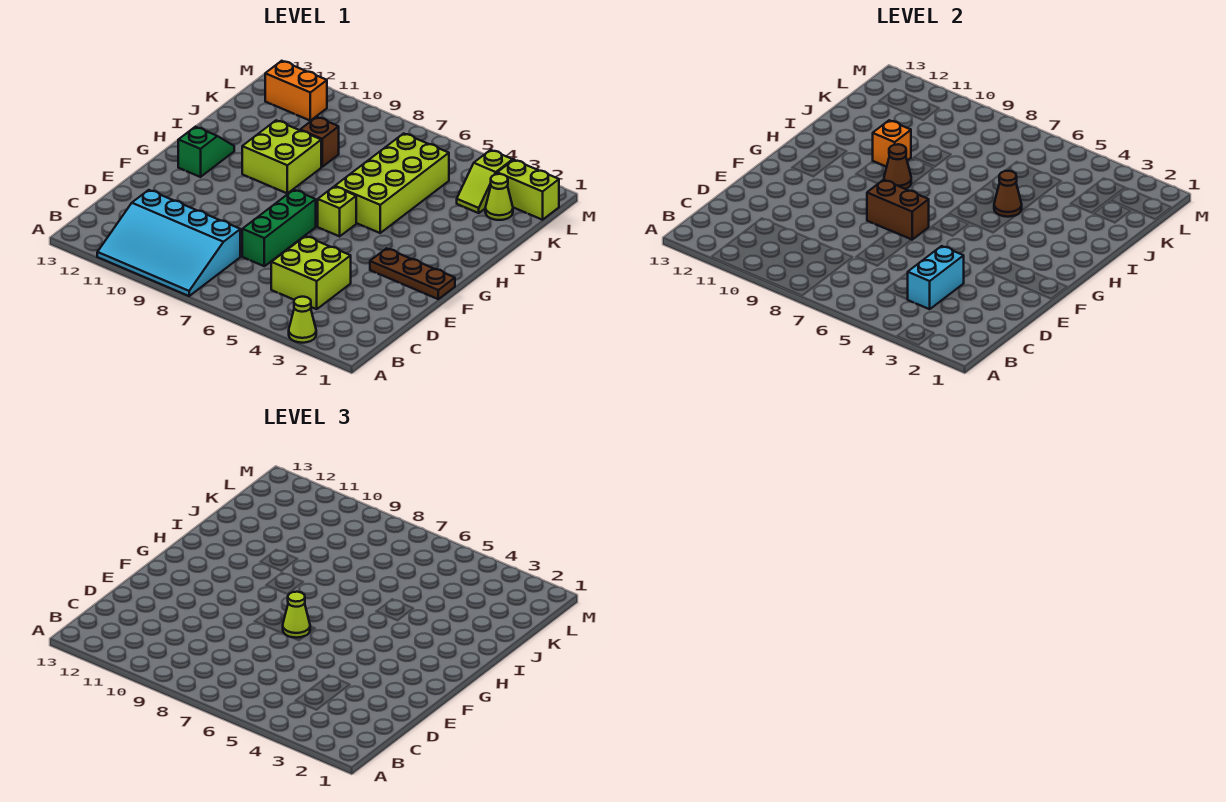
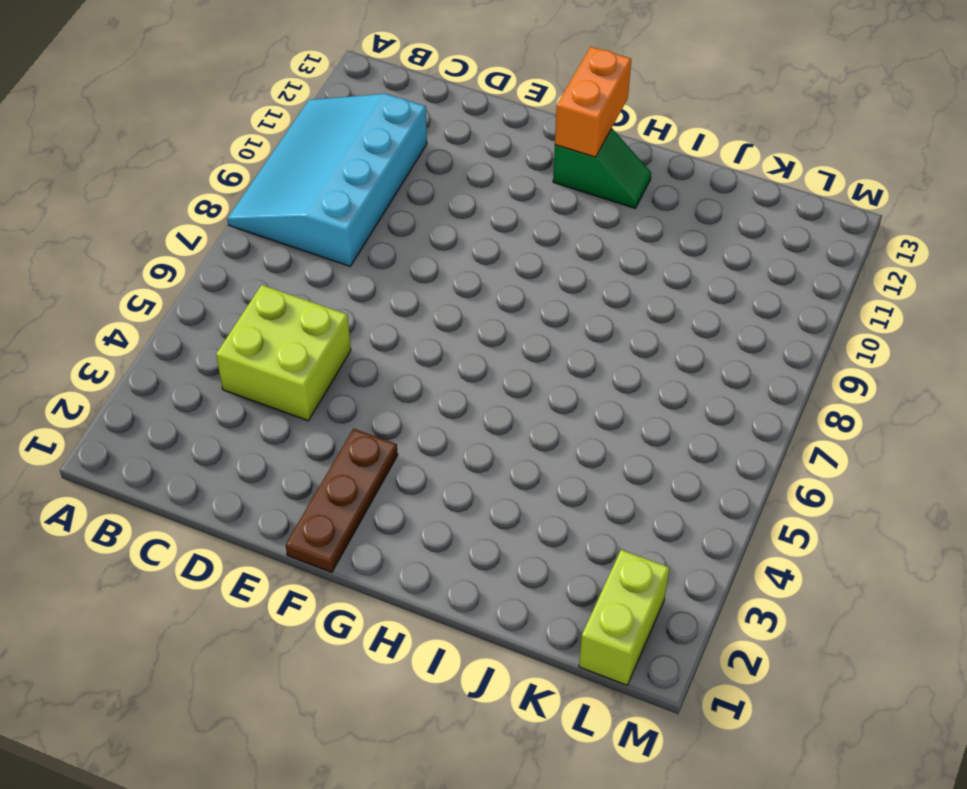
orange brick G12:G13 level 2 -> orange brick L11:L12 level 1
none -> lime cone A3 level 1
none -> green brick D7:F7 level 1
none -> lime brick G6 level 1

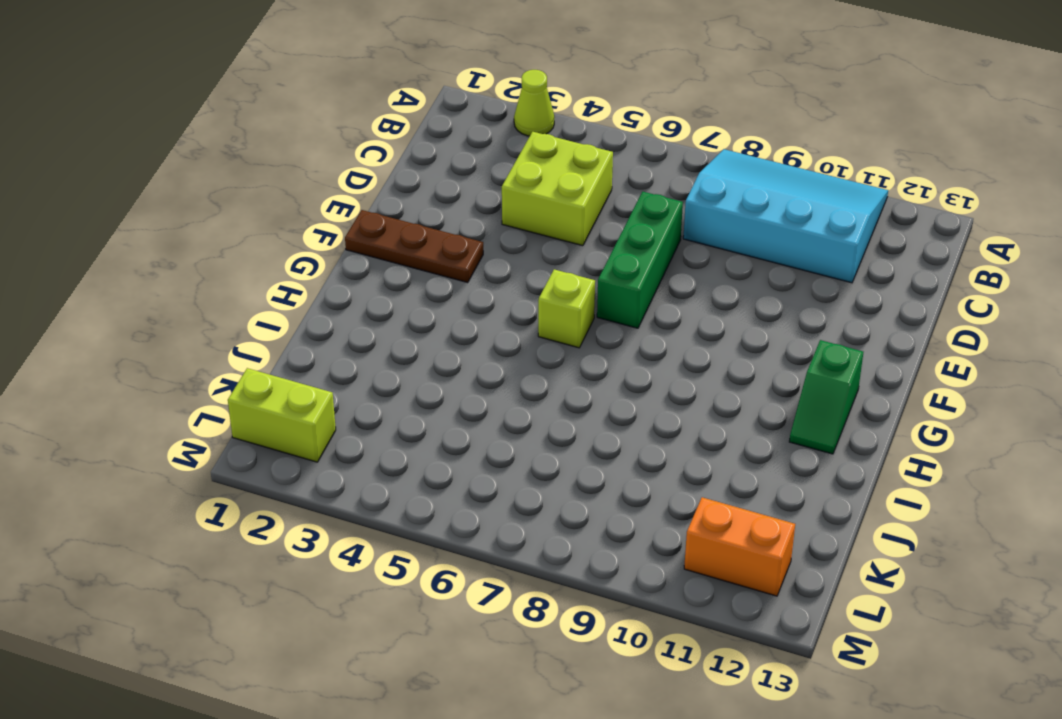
none -> lime brick H5:K6 level 1
none -> lime brick H9:I10 level 1
none -> brown brick J9 level 1

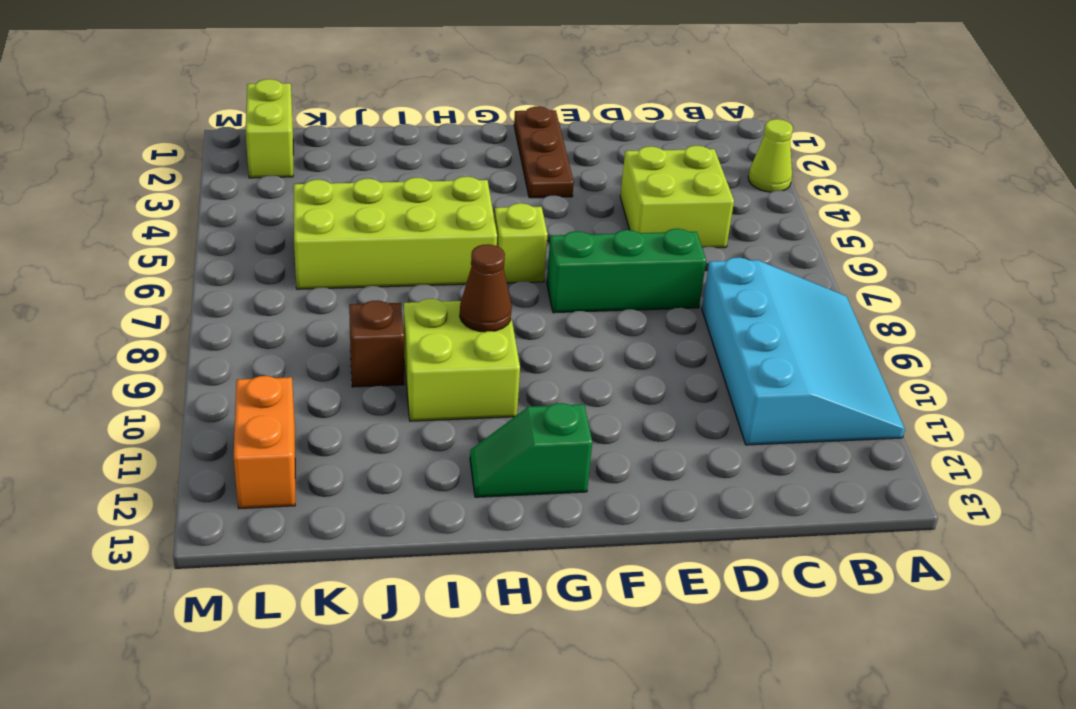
none -> lime cone K2 level 1
none -> lime slope K3:L3 level 1 top L
none -> cyan brick C4:D4 level 2

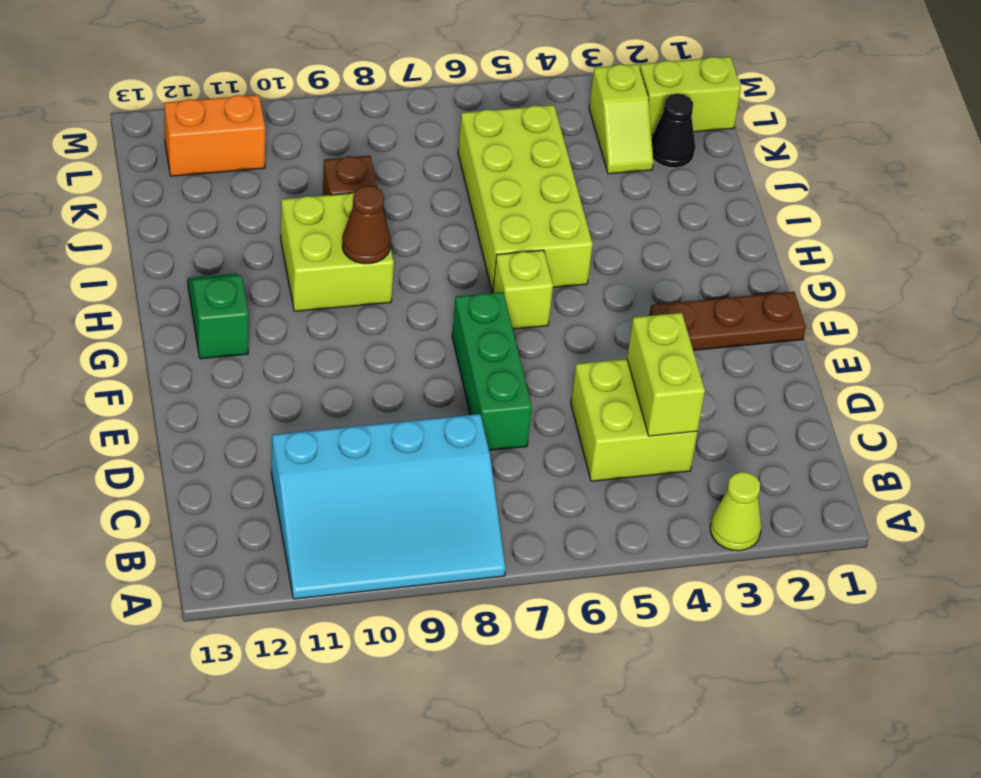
lime brick C4:D4 level 2 -> cyan brick C4:D4 level 2
black cone K2 level 1 -> lime cone K2 level 1
none -> brown brick F7:F8 level 2
none -> brown cone I5 level 2
none -> orange brick I10 level 2

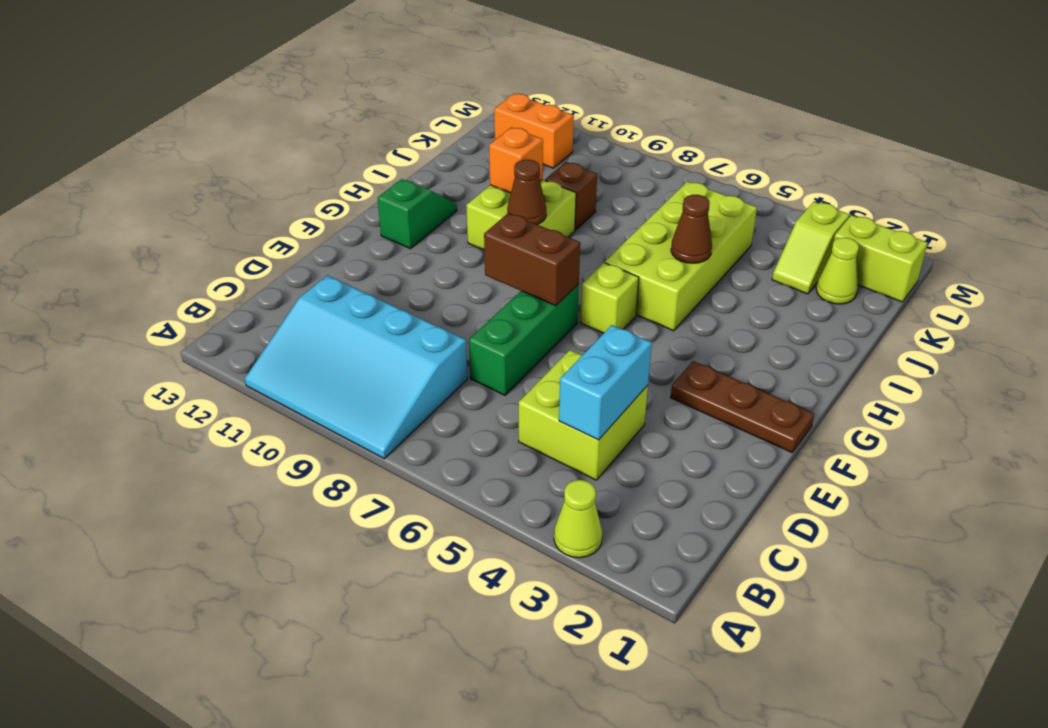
none -> lime cone F7 level 3

